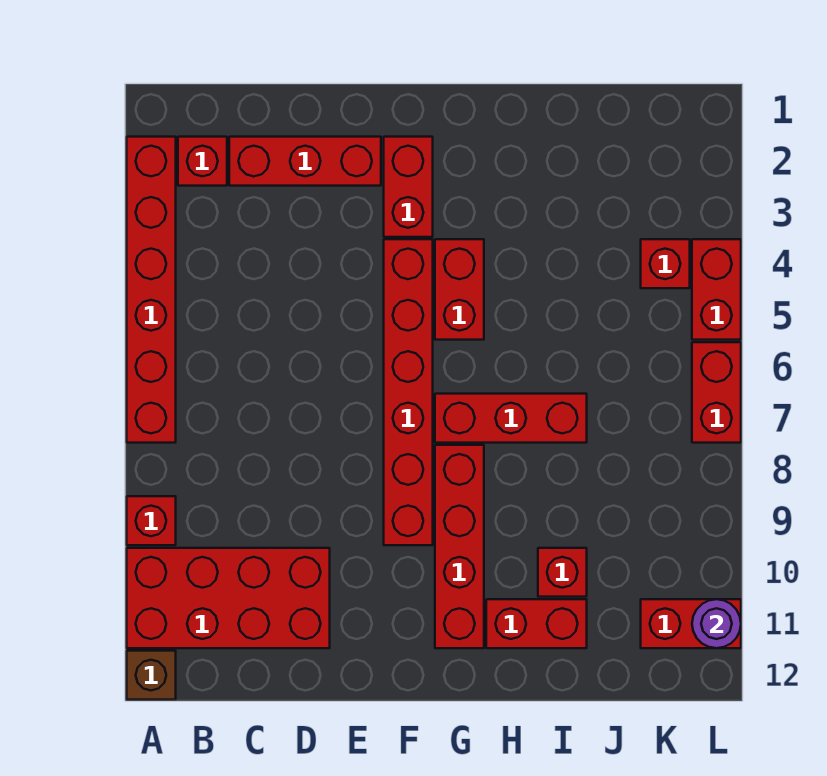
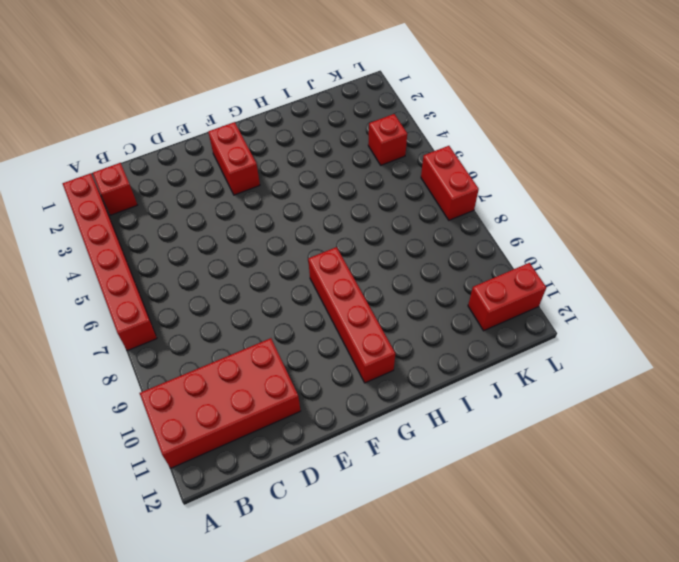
none -> red brick A9 level 1
none -> brown brick A12 level 1
none -> red brick C2:E2 level 1

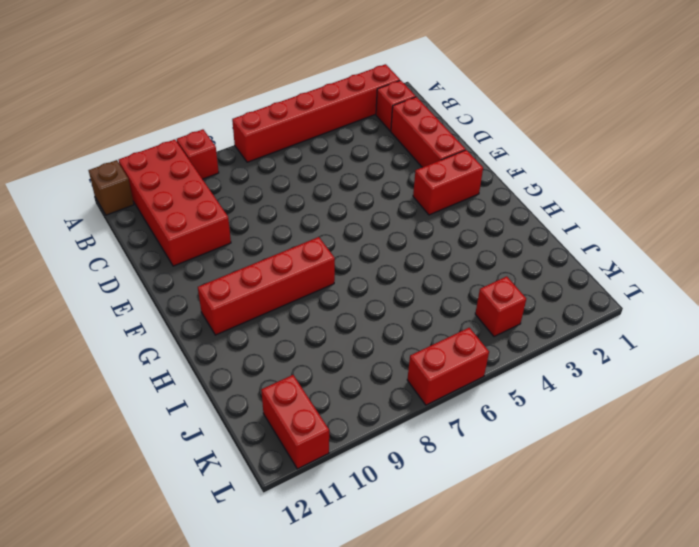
none -> red brick F4:F9 level 1
none -> red brick G4:G5 level 1
none -> red brick G7:I7 level 1

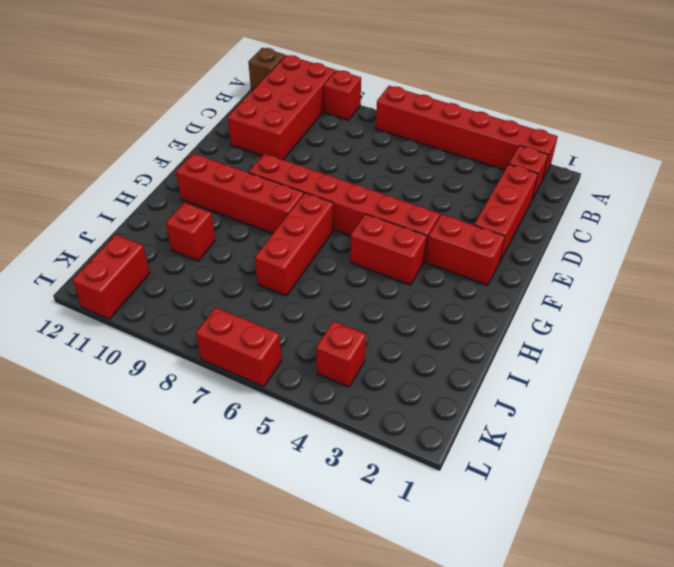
none -> red brick H11:I11 level 1
none -> red brick L4:L5 level 1
none -> purple round brick L11 level 2

